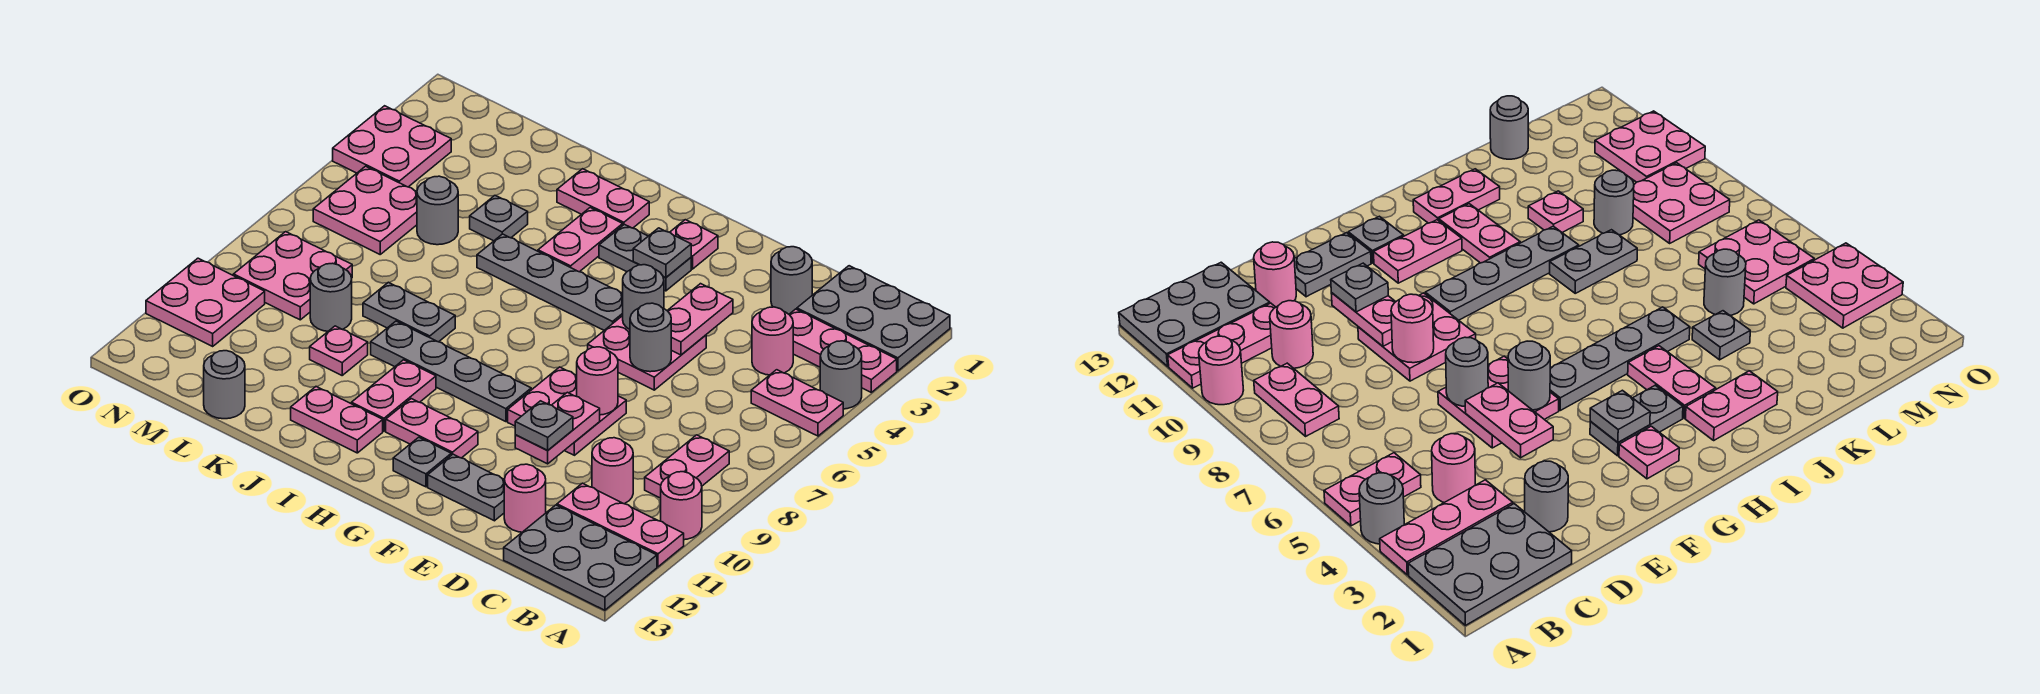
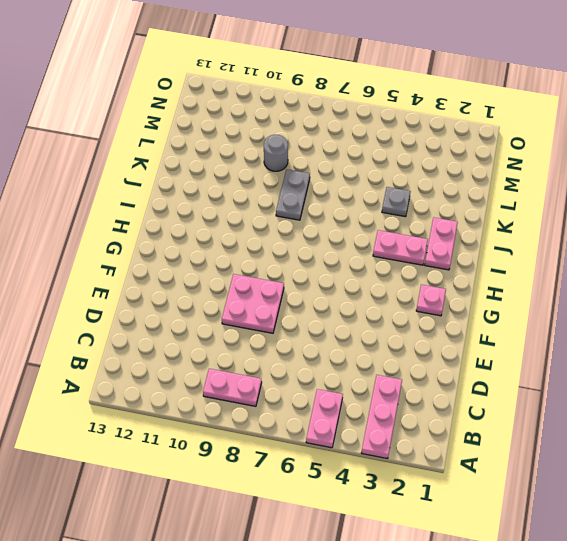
none -> grey plate A1:C2 level 1
none -> grey round brick A4 level 1
none -> pink round brick A10 level 1
none -> pink plate A11:C11 level 1

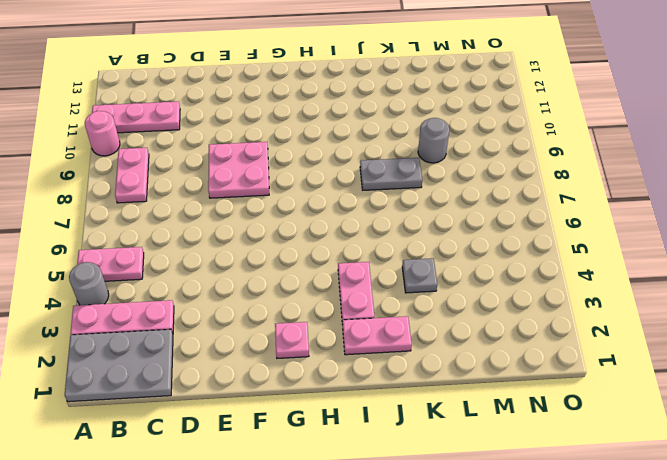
none -> grey plate A12:C13 level 1
none -> pink round brick C4 level 1
none -> pink round brick C10 level 1
none -> grey round brick D2 level 1

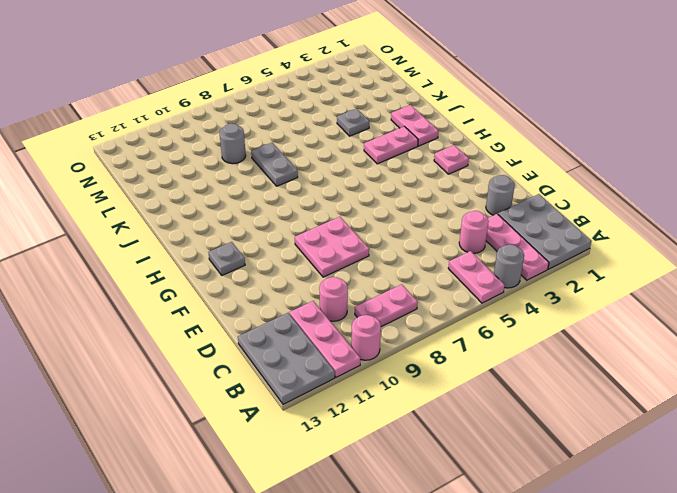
none -> pink round brick D12 level 1
none -> pink plate E5:F6 level 1
none -> grey plate E12:F12 level 1
none -> grey plate G3:H3 level 1

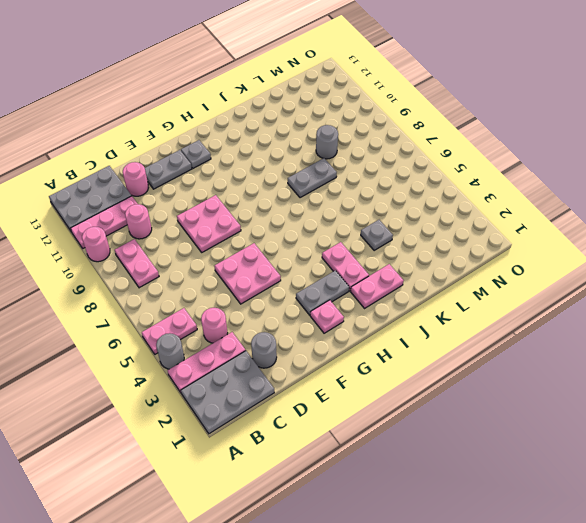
none -> grey plate G5:J5 level 1
none -> grey plate G9:J9 level 1
none -> pink plate G11:H11 level 1
none -> pink plate I10:I11 level 1

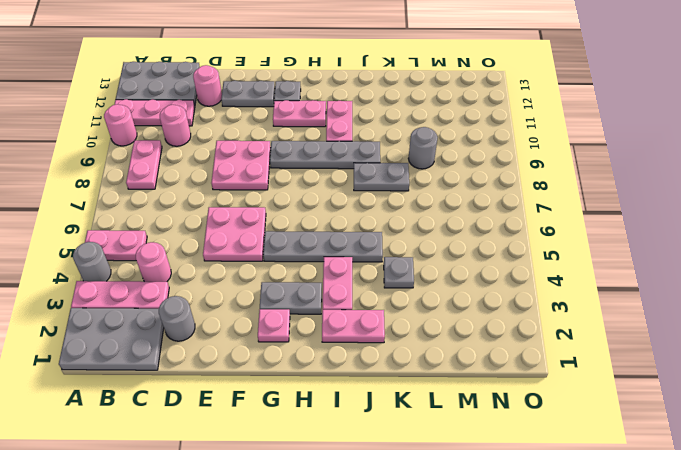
none -> pink plate I12:J12 level 1
none -> pink plate K10 level 1
none -> grey round brick L5 level 1
none -> grey round brick L13 level 1

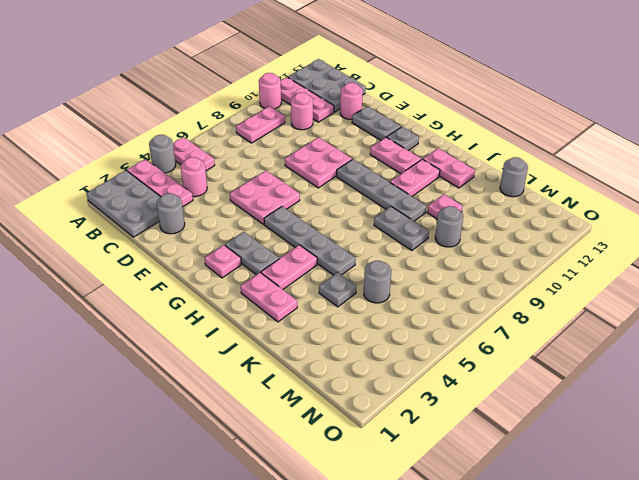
none -> pink plate M5:N6 level 1
none -> pink plate M8:N9 level 1
none -> pink plate N3:O4 level 1
none -> pink plate N10:O11 level 1

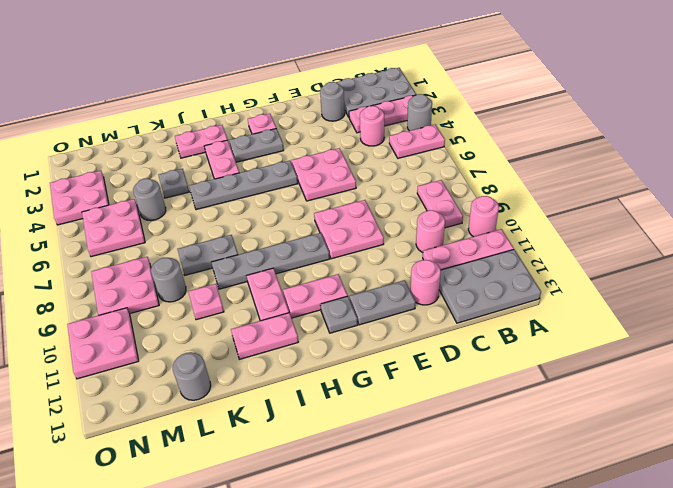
none -> pink plate E4:E5 level 2
none -> grey round brick E6 level 2
none -> pink round brick E8 level 2
none -> pink plate E9:E10 level 2

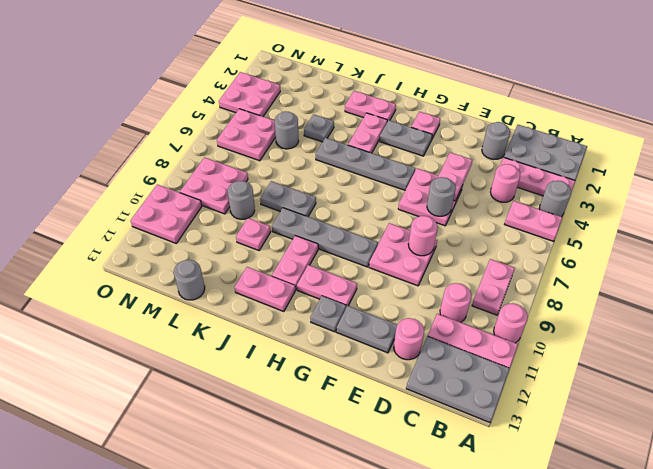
none -> pink plate E9:E10 level 2
none -> grey round brick F5 level 2
none -> grey plate G3 level 2
none -> grey plate E10 level 3

